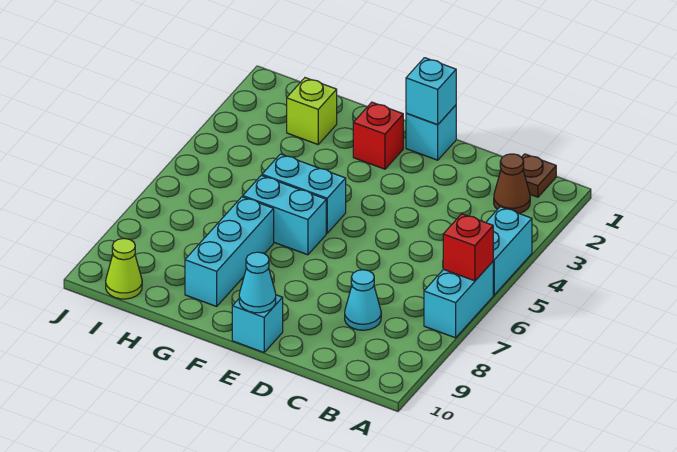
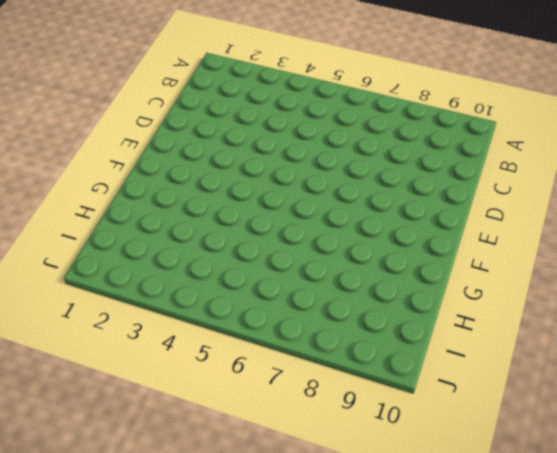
none -> cyan brick A4:A5 level 1
none -> cyan brick A6:A7 level 1
none -> brown plate B1 level 1

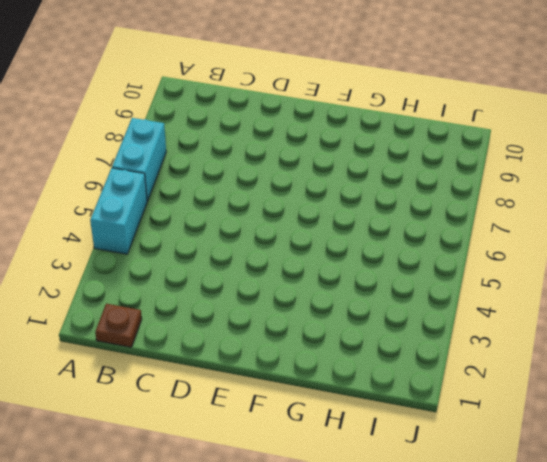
none -> brown cone B2 level 1
none -> cyan cone C8 level 1
none -> cyan brick E1 level 1

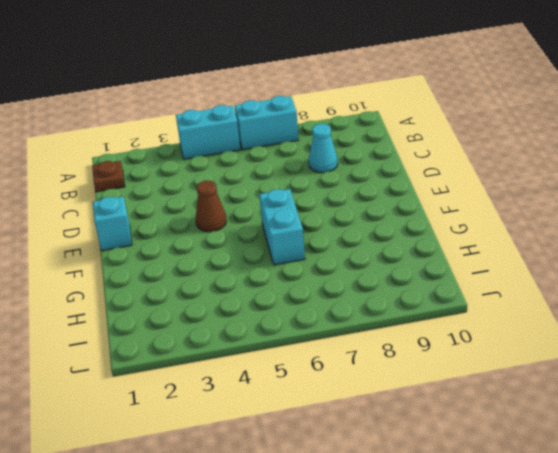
brown cone E4 level 1 -> brown cone B2 level 1
none -> cyan brick E10 level 1
none -> red brick F2 level 1
none -> cyan brick F5:G5 level 1

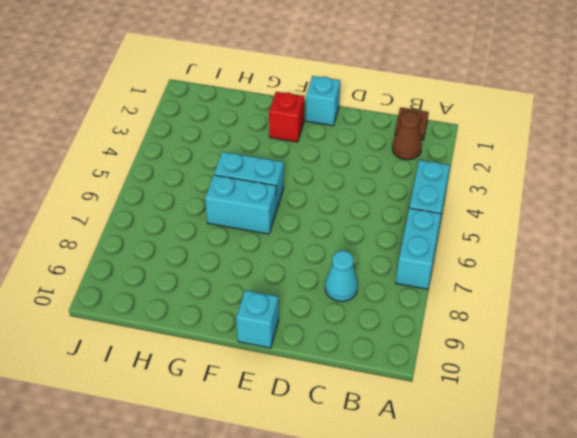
none -> cyan brick G7:G9 level 1
none -> lime brick H2 level 1
none -> lime cone I10 level 1

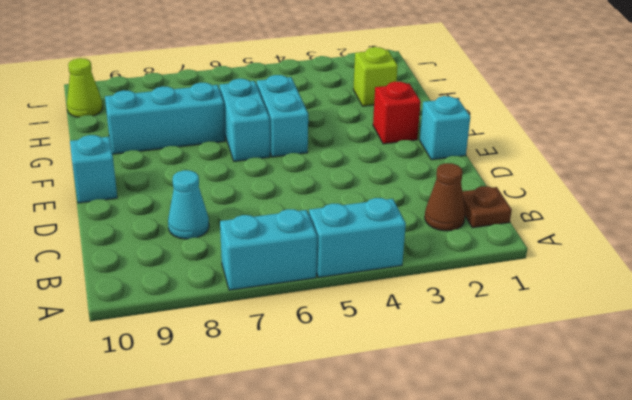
none -> red brick A6 level 2
none -> cyan brick E1 level 2
none -> cyan cone E10 level 2

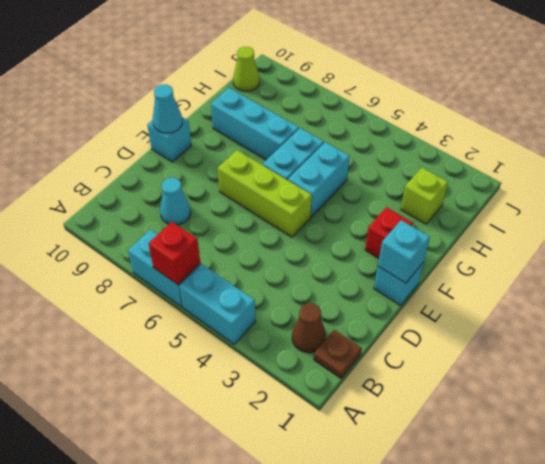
lime brick E5:E7 level 1 -> none

